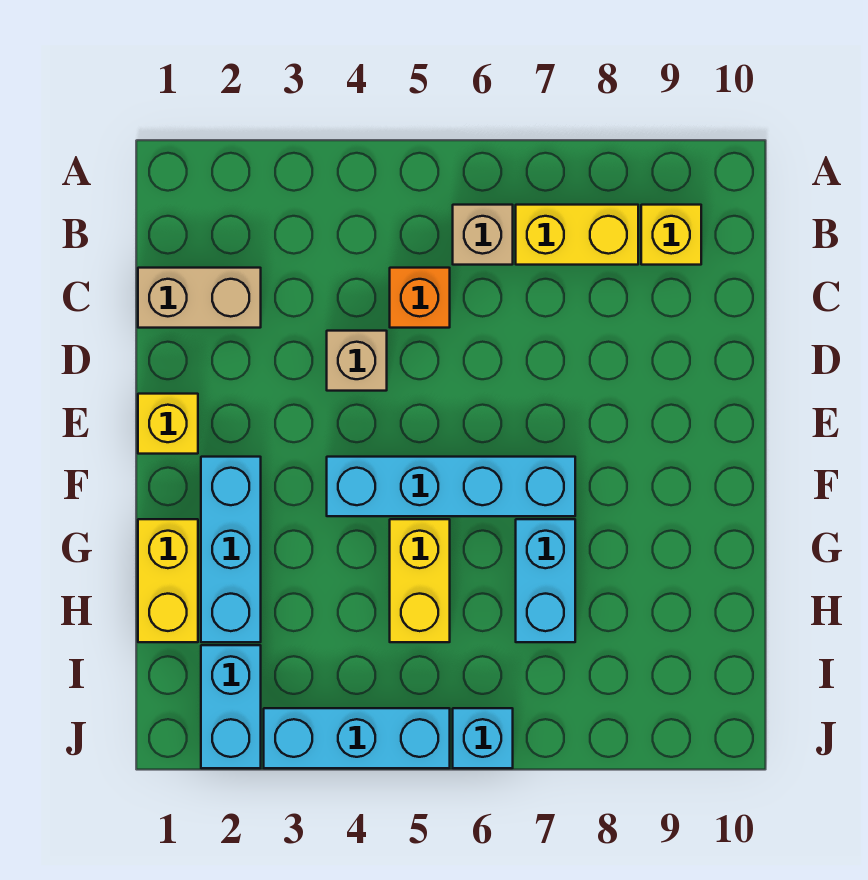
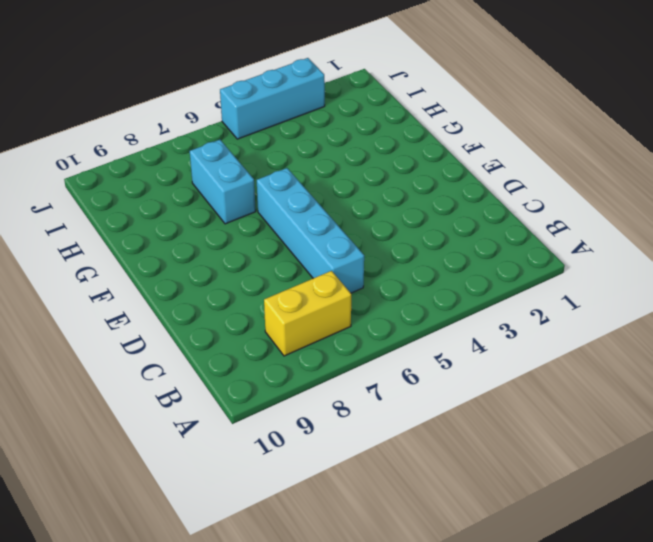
cyan brick C6:F6 level 1 -> cyan brick F4:F7 level 1
none -> tan brick B6 level 1
none -> yellow brick B9 level 1
none -> tan brick C1:C2 level 1

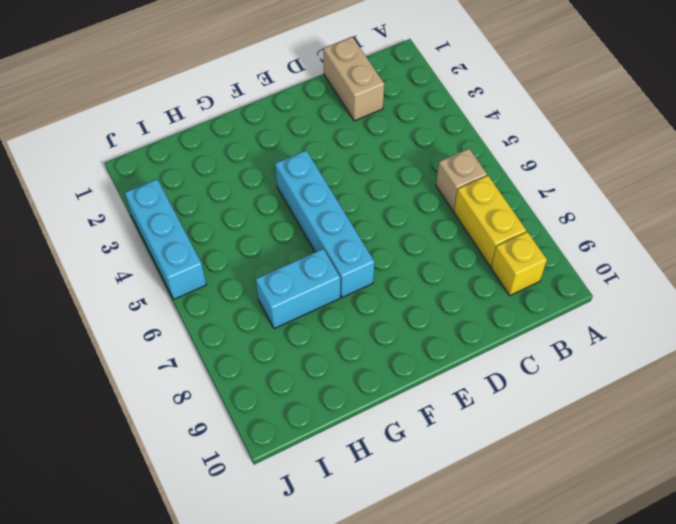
none -> orange brick C5 level 1
none -> tan brick D4 level 1
none -> yellow brick E1 level 1

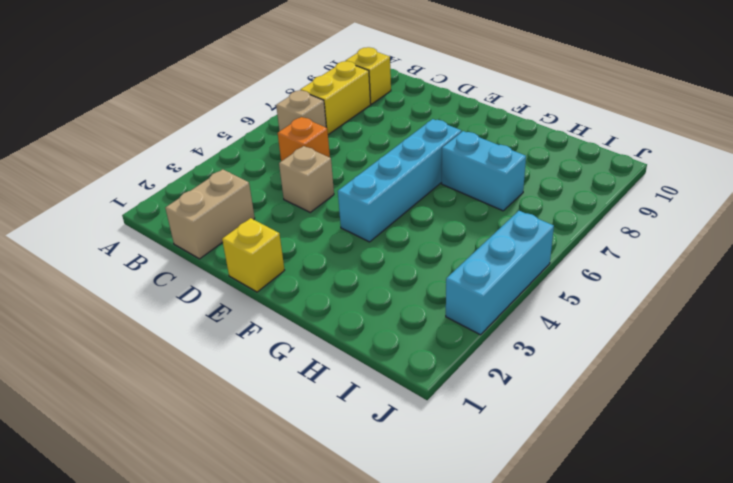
none -> cyan brick F2:H2 level 1
none -> yellow brick G1:H1 level 1
none -> yellow brick G5:H5 level 1

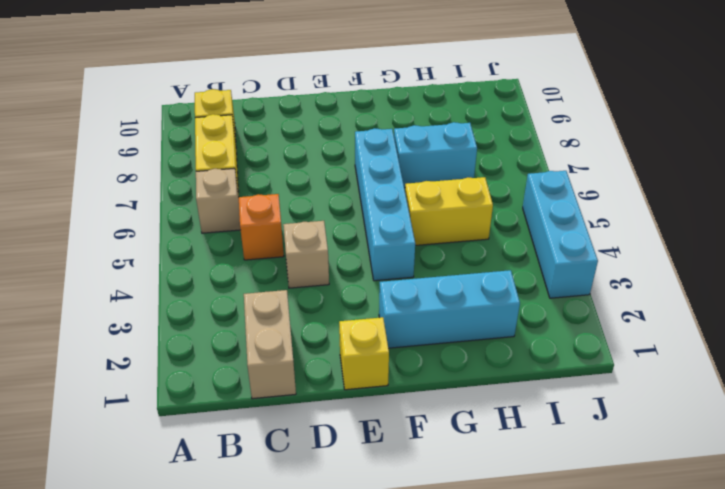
none -> yellow brick G1:H1 level 1
none -> cyan brick I2:J2 level 1
none -> cyan brick J6 level 1

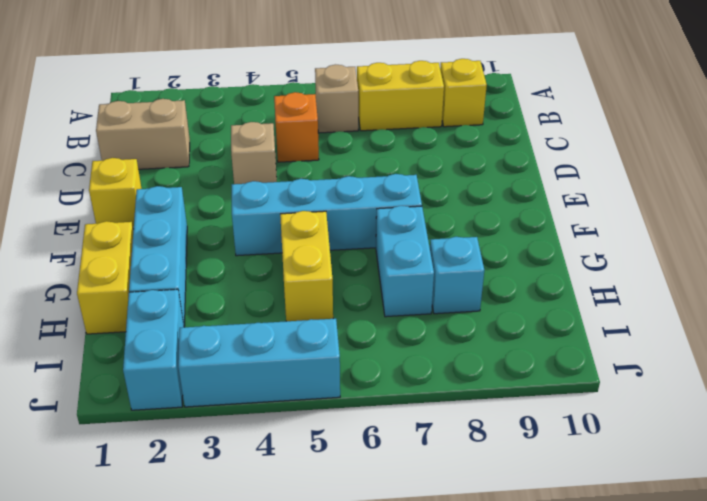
cyan brick H8 level 1 -> cyan brick J6 level 1

